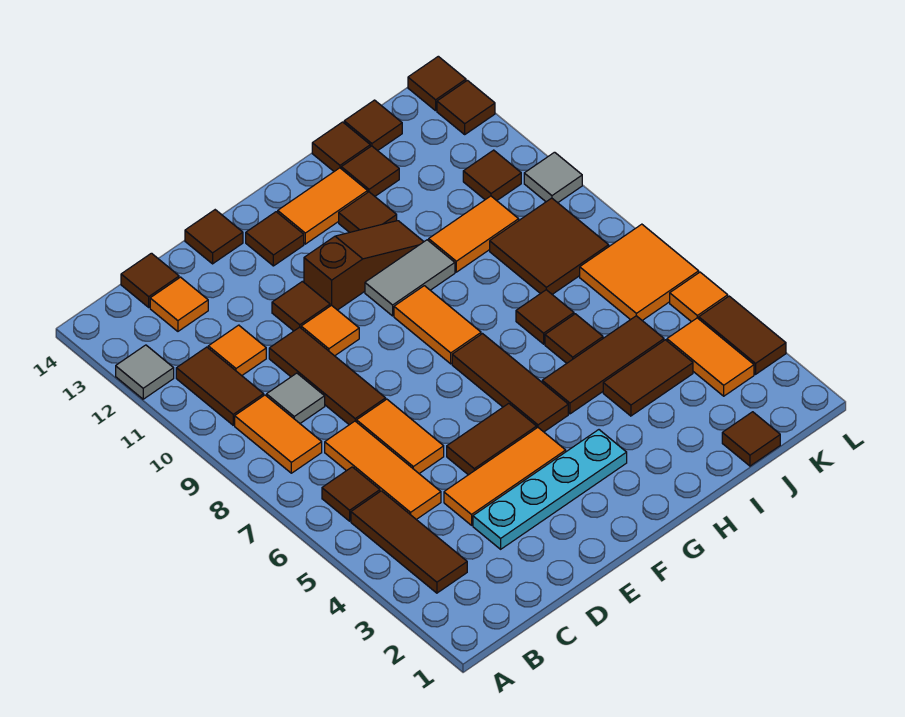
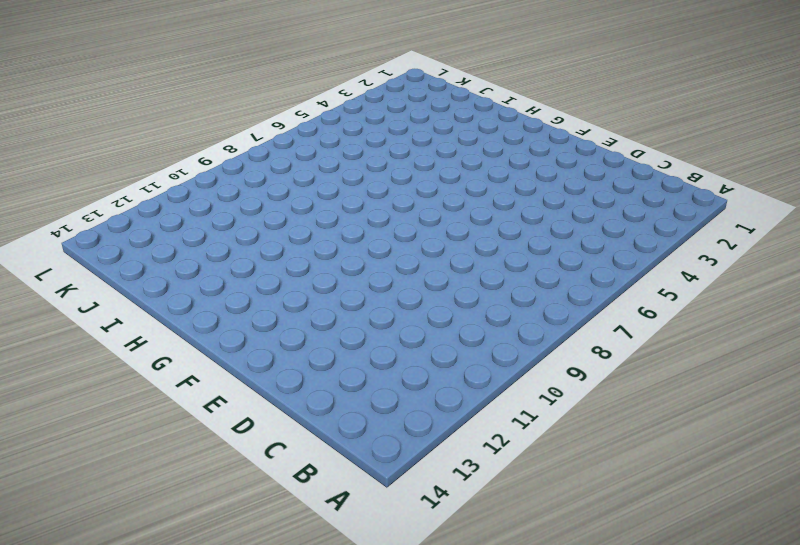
none -> grey tile A12 level 1
none -> brown tile B3:B5 level 1
none -> brown tile B6 level 1
none -> orange tile B8:B9 level 1

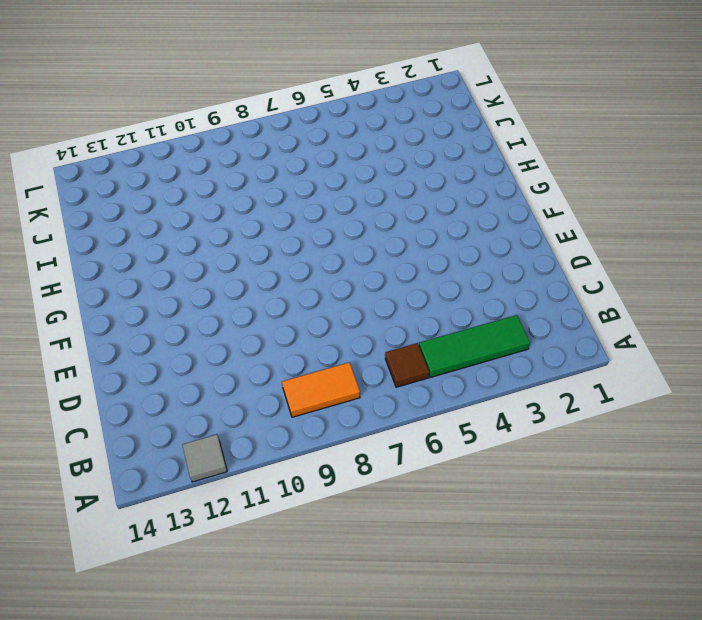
green tile B3:B5 level 1 -> brown tile B3:B5 level 1
none -> brown tile B10:B11 level 1
none -> orange tile C5:C7 level 1
none -> grey tile C9 level 1
none -> orange tile C11 level 1

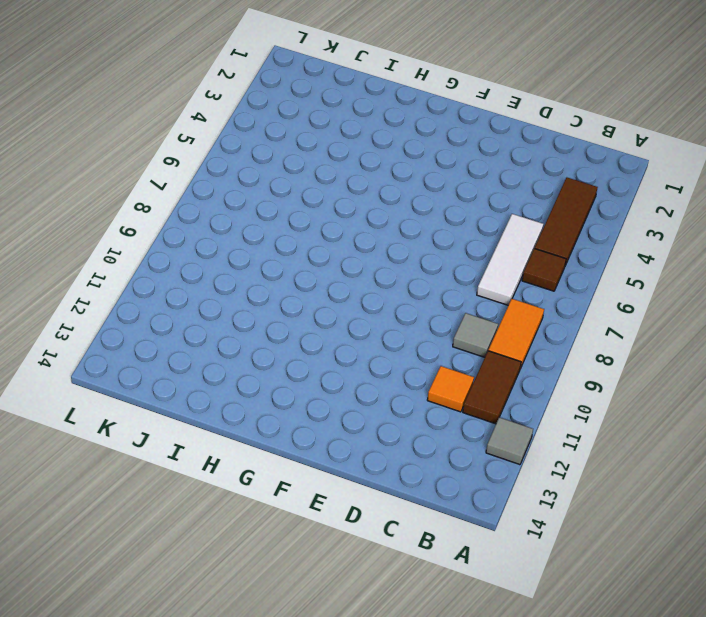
white tile C5:C7 level 1 -> orange tile C5:C7 level 1
none -> orange tile C13 level 1
none -> brown tile C14 level 1
none -> cyan plate D3:G3 level 1
none -> orange tile D4:F4 level 1

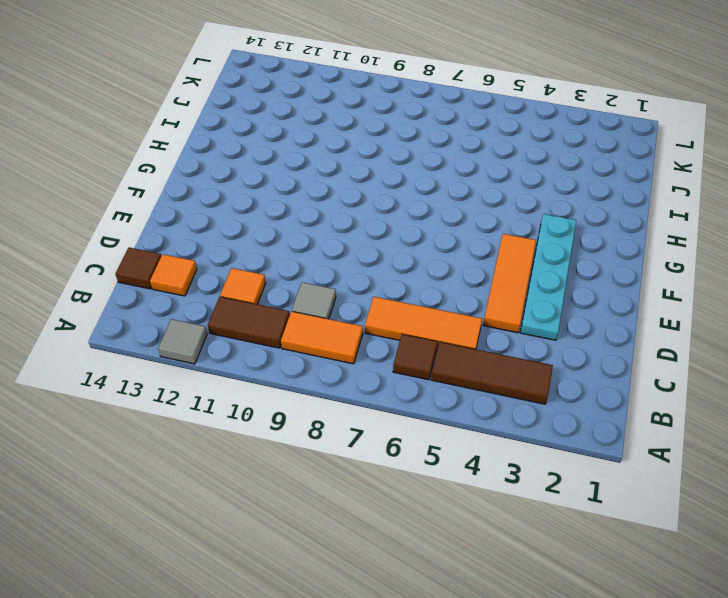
none -> orange tile D6:D7 level 1
none -> brown tile D8:D10 level 1
none -> brown tile E5:F5 level 1
none -> orange tile E10 level 1

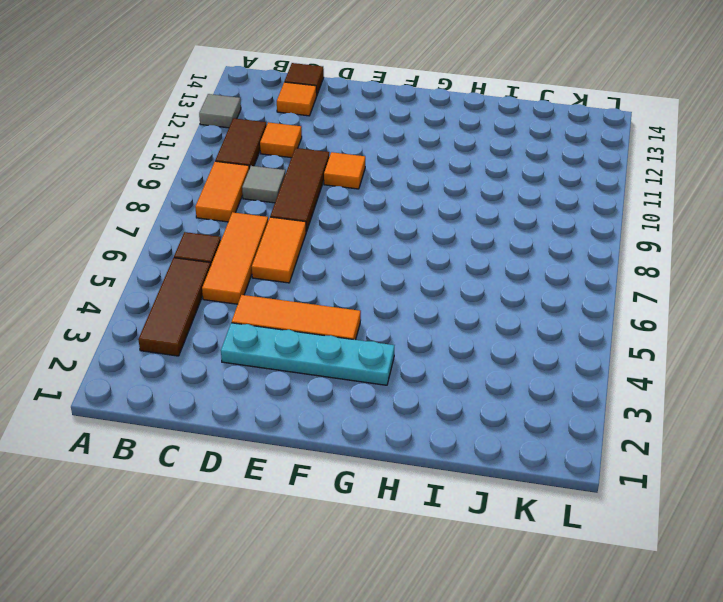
none -> brown tile E5:F5 level 1
none -> brown tile E11 level 1
none -> brown tile E14 level 1
none -> brown slope F11:H11 level 1 top F

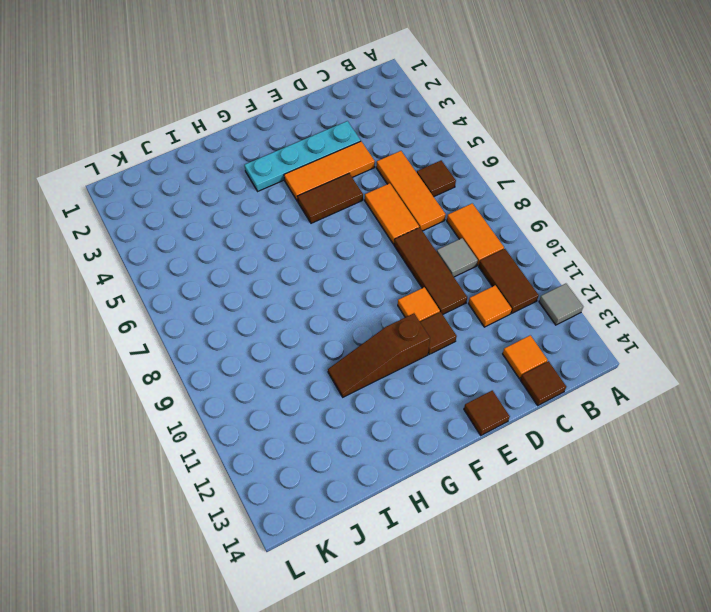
none -> brown tile B3:B5 level 1
none -> brown tile F13 level 1
none -> brown tile G5:G7 level 1
none -> orange tile G8:G9 level 1

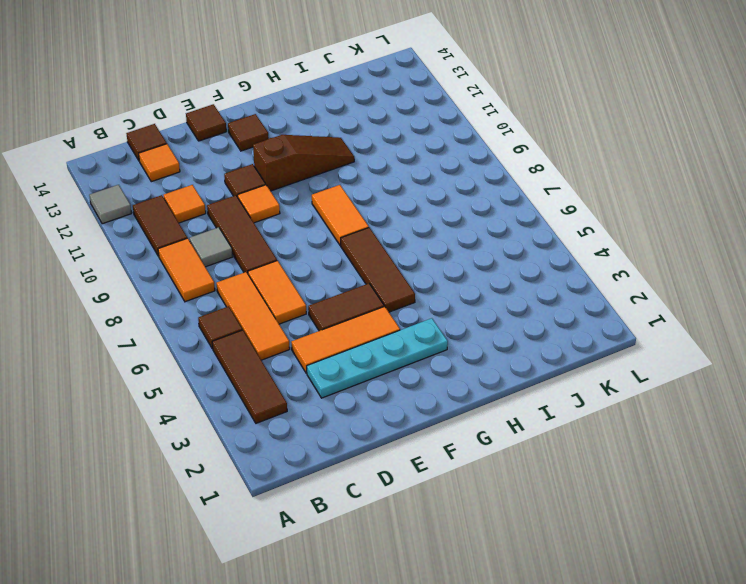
none -> grey tile G10:H10 level 1
none -> orange tile G13:H13 level 1
none -> brown tile H5:J5 level 1
none -> brown tile H12 level 1

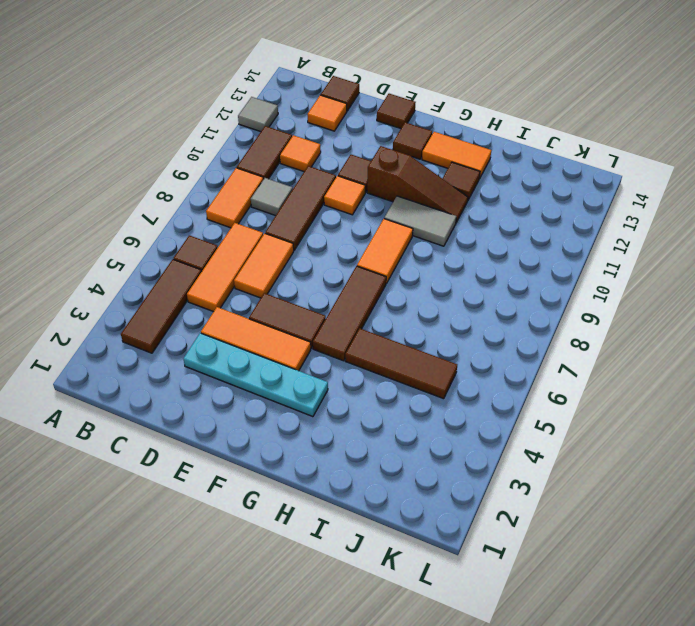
none -> brown tile I4:J4 level 1
none -> brown tile I6 level 1
none -> brown tile I7 level 1
none -> orange tile I10:J10 level 1

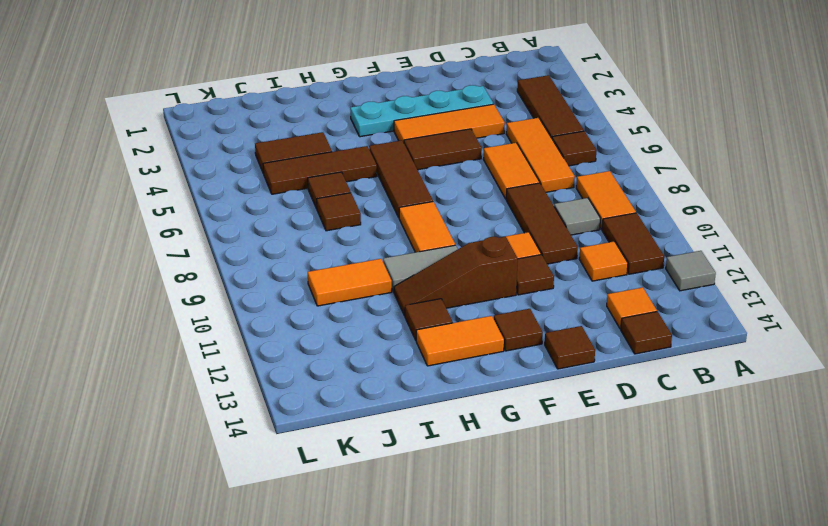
none -> brown tile I13 level 1
none -> brown tile I14 level 1
none -> brown tile J1 level 1
none -> brown tile J8:K9 level 1

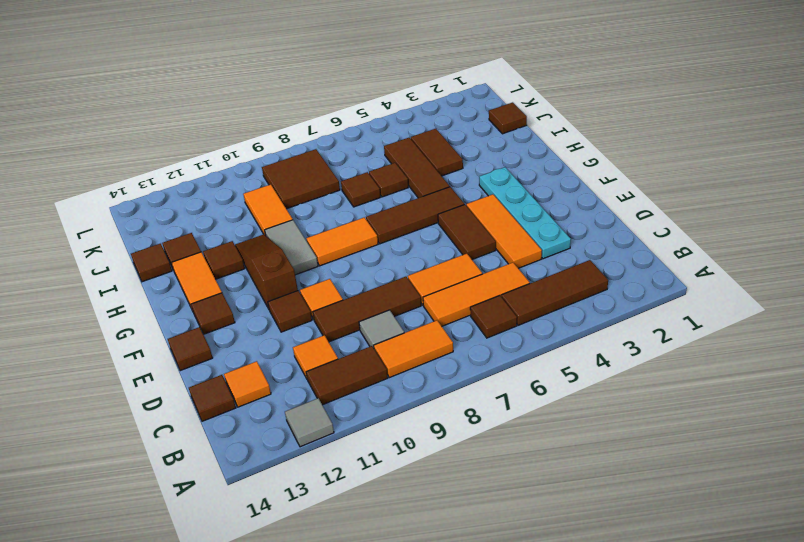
none -> brown tile J14 level 1
none -> orange tile K3:K4 level 1
none -> orange tile K6:L7 level 1
none -> brown tile K11 level 1

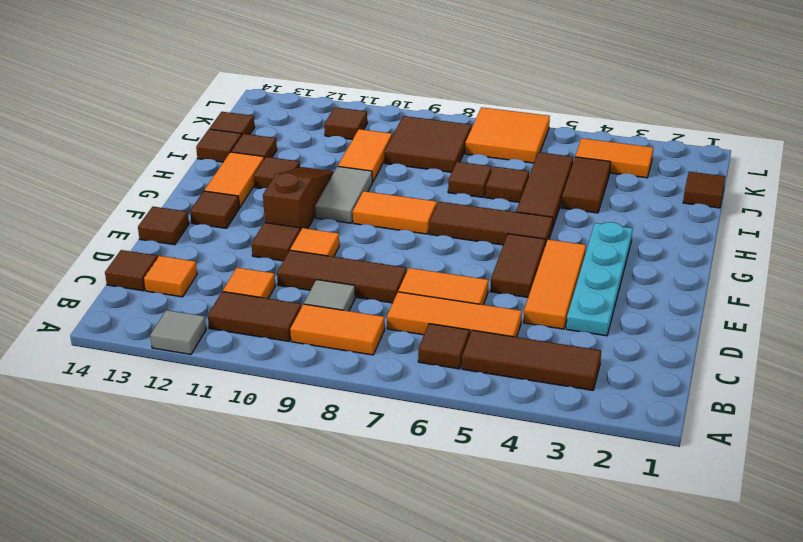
none -> brown tile L3:L4 level 1
none -> orange tile L5 level 1
none -> grey tile L10 level 1
none -> brown tile L13 level 1

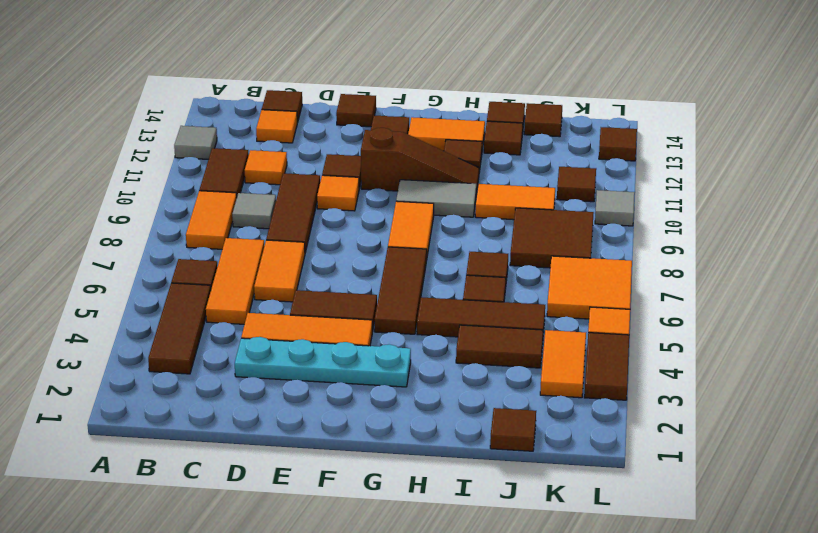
none -> brown tile L14 level 1

